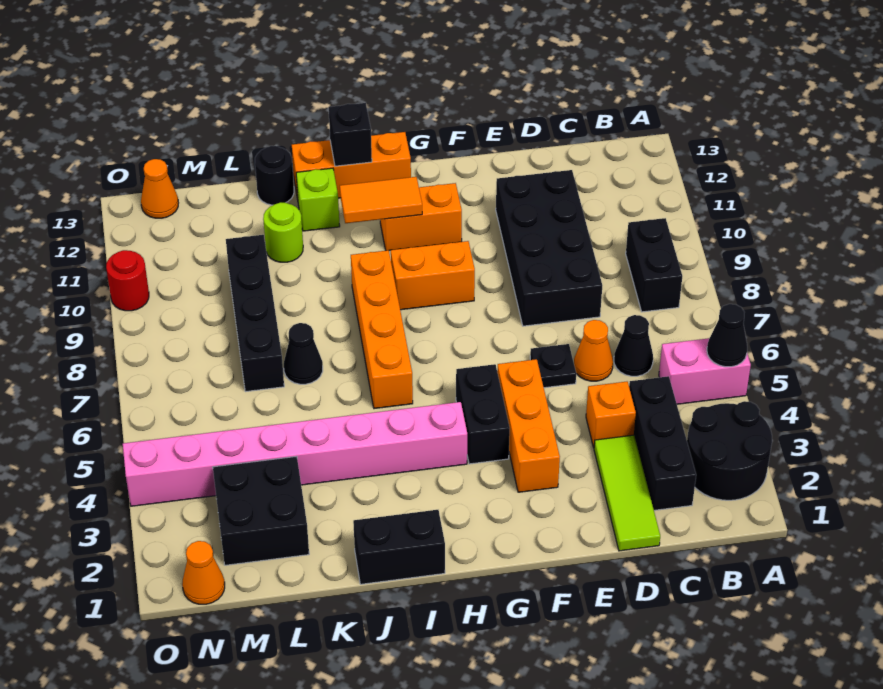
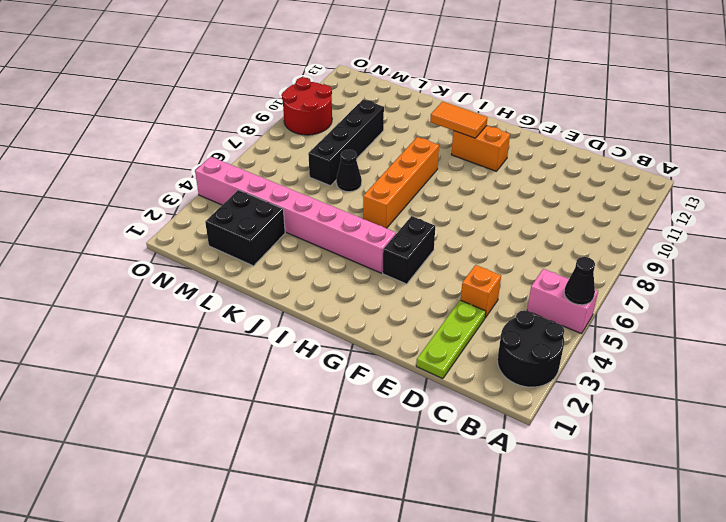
lime plate D1:D3 level 1 -> lime tile D1:D3 level 1
red round brick N9:O10 level 1 -> red round brick O10 level 1
none -> black brick B8:B9 level 1
none -> black brick C2:C4 level 1
none -> black cone C6 level 1
none -> orange cone D6 level 1

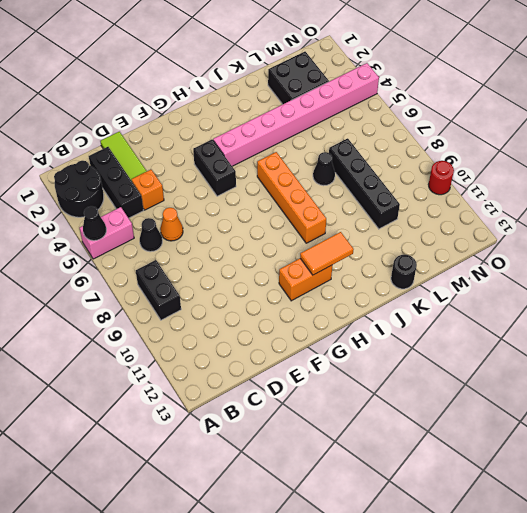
none -> black brick D8:E11 level 1
none -> black plate E6 level 1
none -> orange brick F3:F5 level 1
none -> orange brick G9:H9 level 1

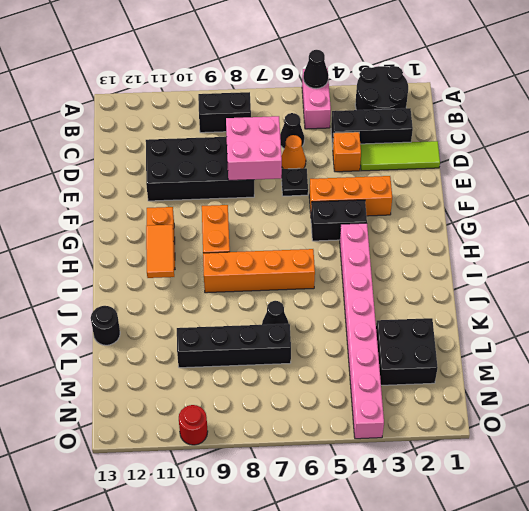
pink brick D7:E8 level 2 -> none
none -> orange brick H13:J13 level 1
none -> black brick I1:J1 level 1
none -> lime brick J12 level 1
none -> lime round brick K11 level 1

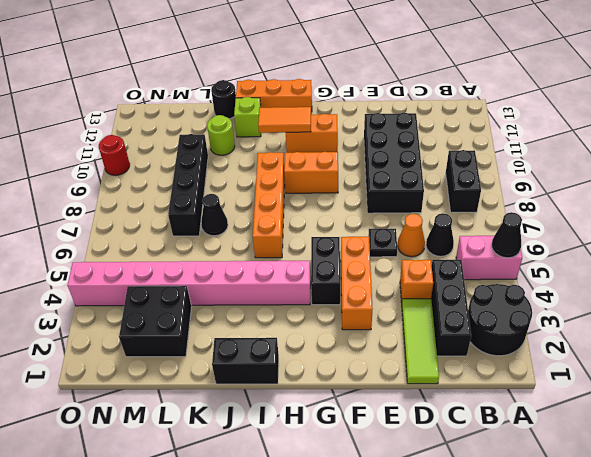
none -> orange cone N1 level 1
none -> orange cone N13 level 1
none -> black brick I13 level 2

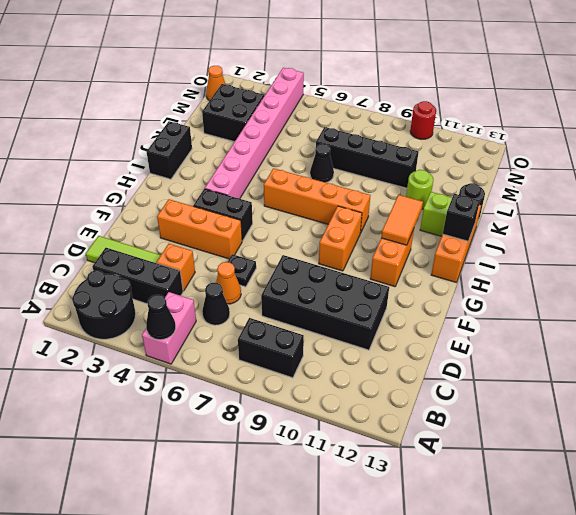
none -> orange cone N13 level 1

